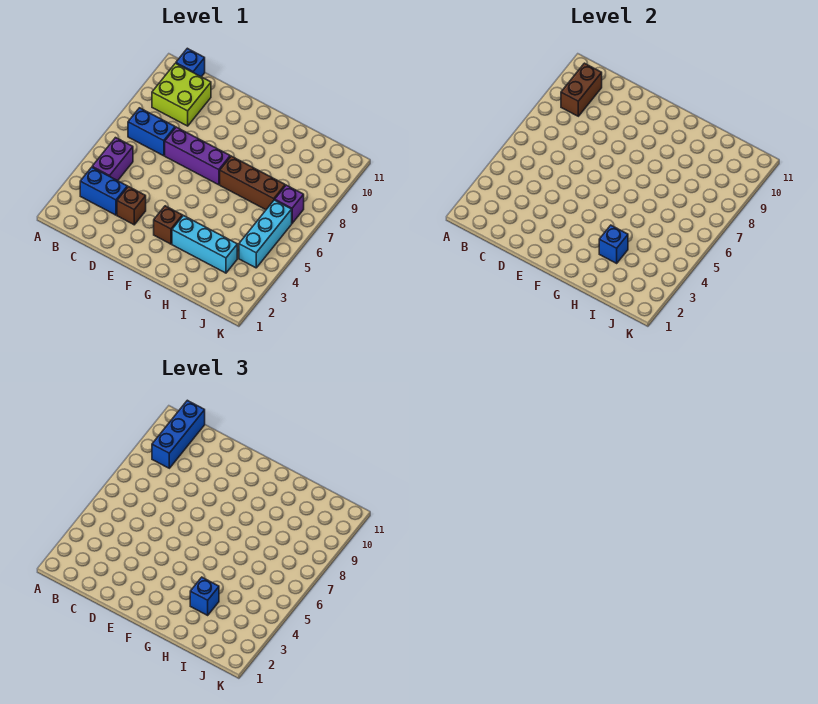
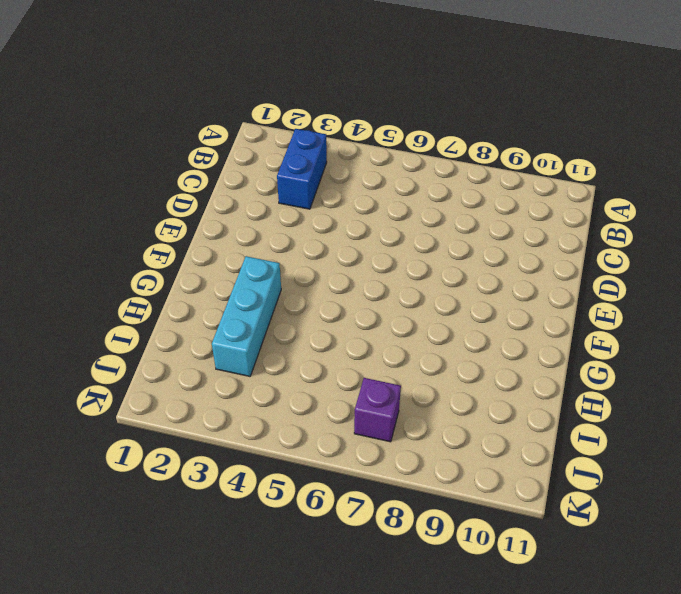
none -> purple brick B4:B5 level 1
none -> blue brick B7:C7 level 1
none -> lime brick B9:C10 level 1

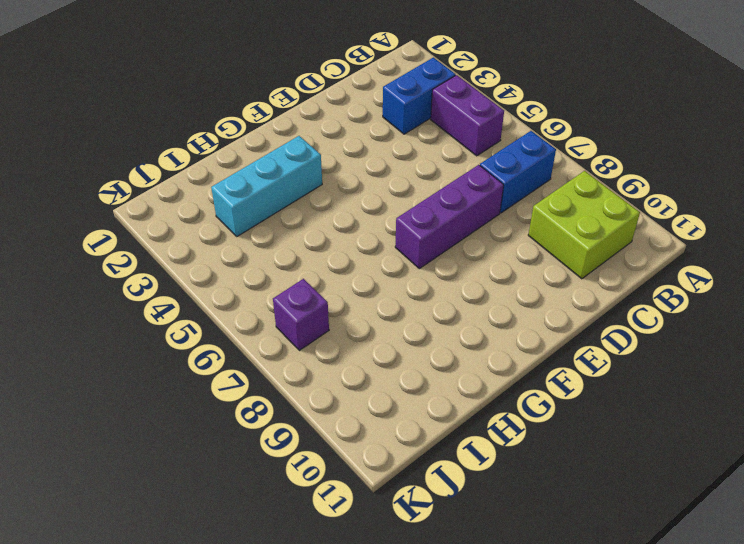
none -> blue brick B11 level 1
none -> brown brick D3 level 1
none -> brown brick F3 level 1

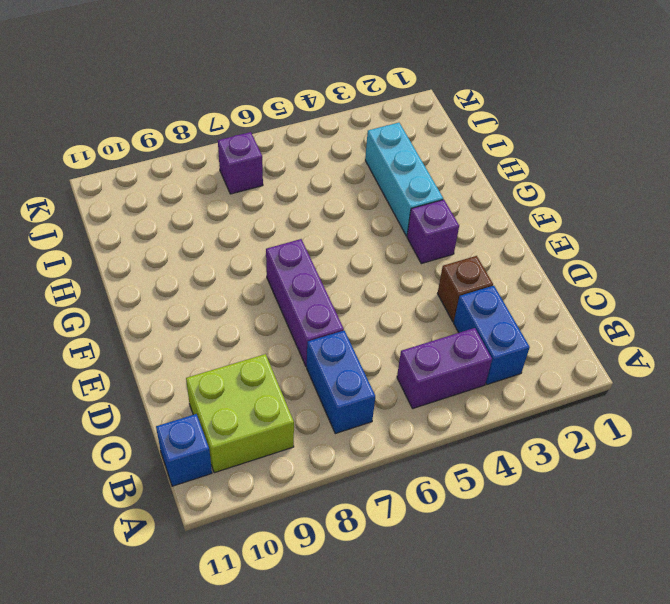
purple brick F3 level 1 -> brown brick F3 level 1
none -> brown brick G7:I7 level 1
none -> cyan brick J4:J6 level 1
none -> brown brick B9:B10 level 2

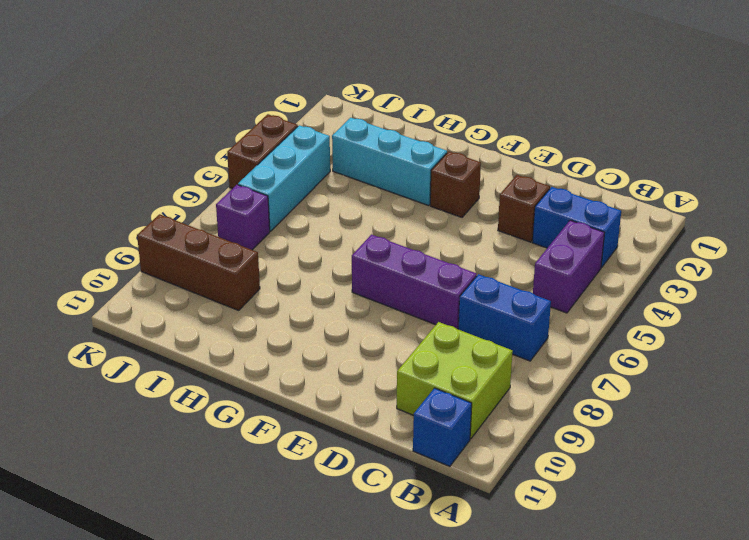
brown brick I9:K9 level 1 -> brown brick G7:I7 level 1
brown brick K4:K5 level 1 -> brown brick B9:B10 level 2
none -> blue brick H3 level 2
none -> blue brick B9:B11 level 3
none -> blue brick H3 level 3

